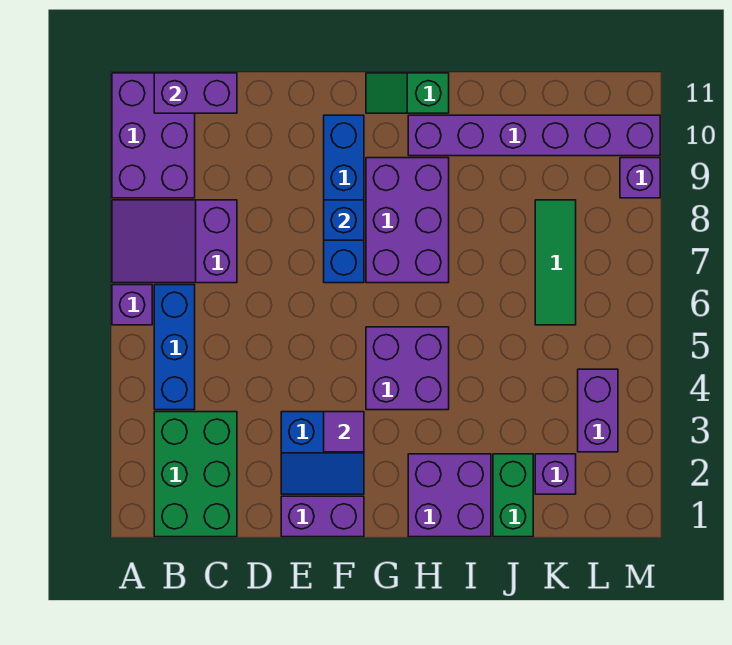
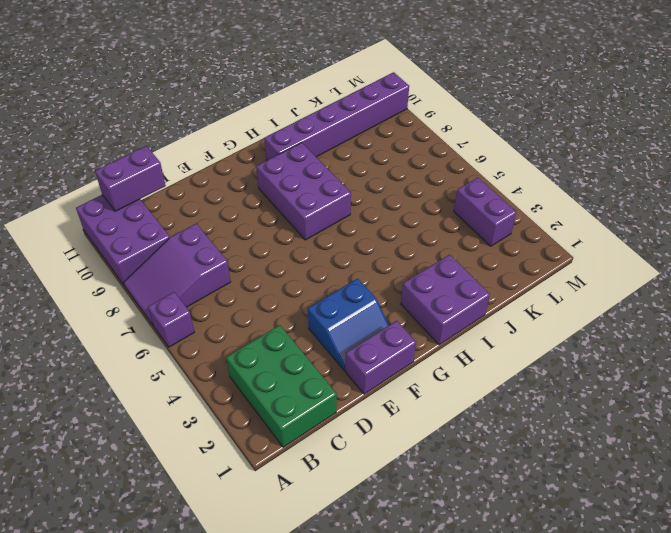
none -> blue brick B4:B6 level 1
none -> blue brick F7:F10 level 1
none -> purple brick G4:H5 level 1

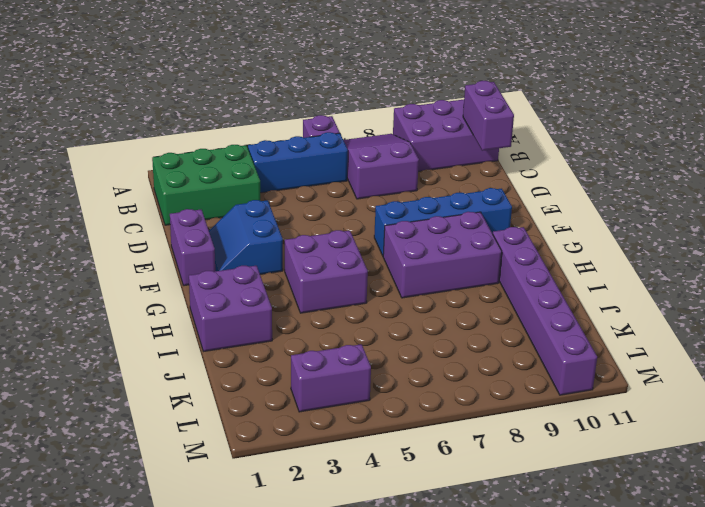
none -> green slope G11:H11 level 1 top H
none -> green brick J1:J2 level 1
none -> purple brick K2 level 1

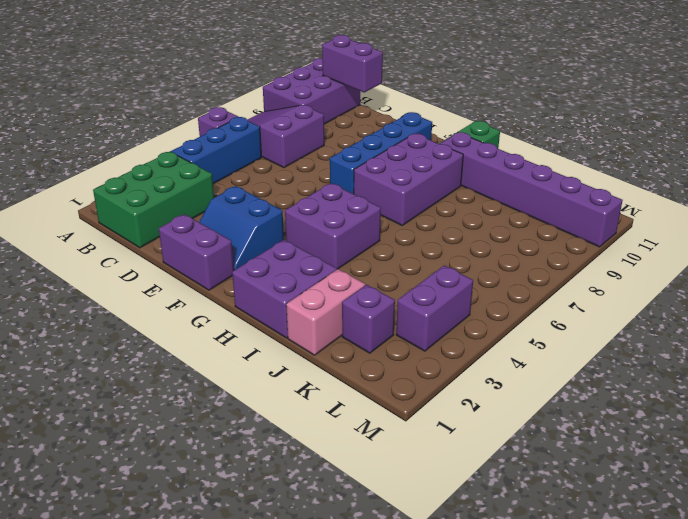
pink brick J1:J2 level 1 -> green brick J1:J2 level 1
none -> green tile K6:K8 level 1
none -> purple brick M9 level 1
none -> purple tile F3 level 2

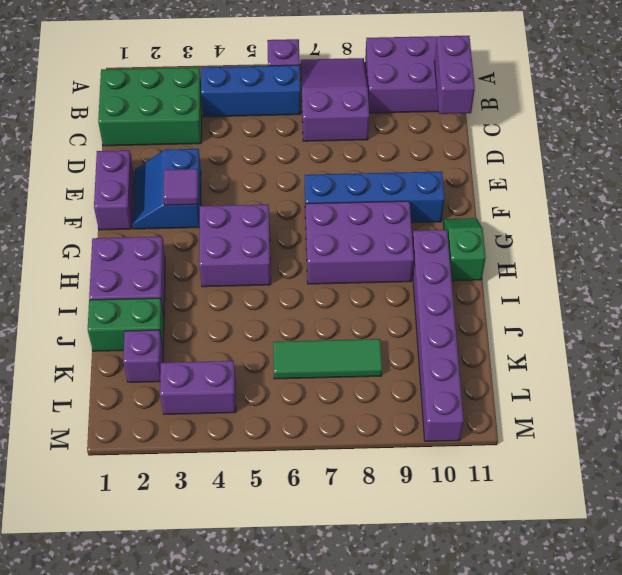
none -> purple brick M9 level 1
none -> blue brick F8 level 2

